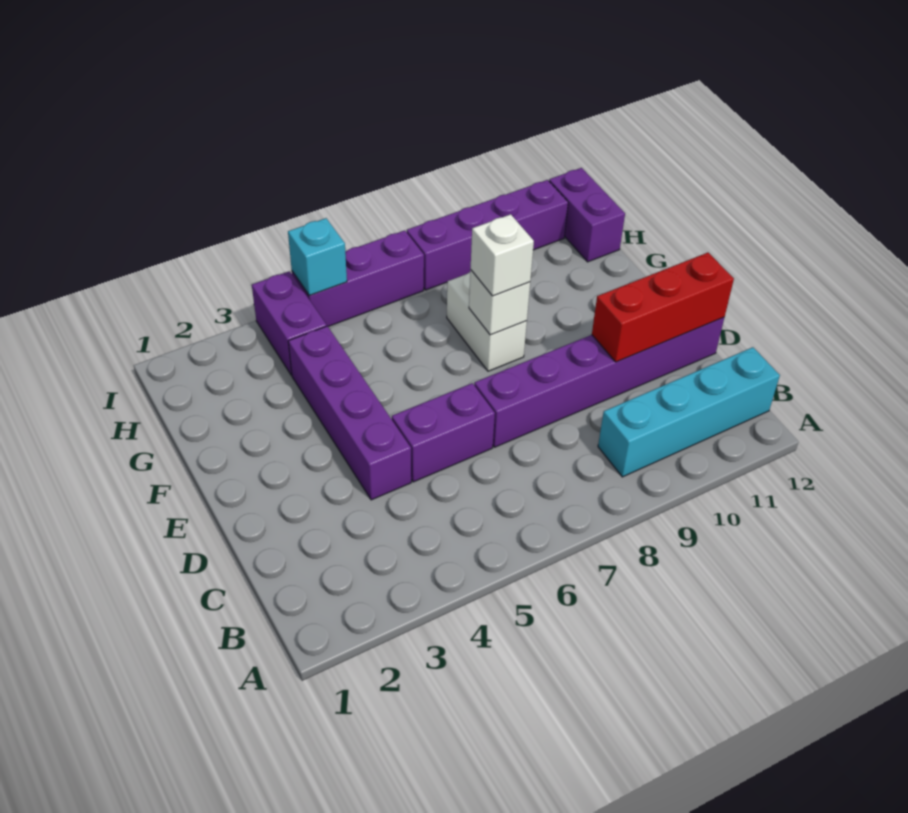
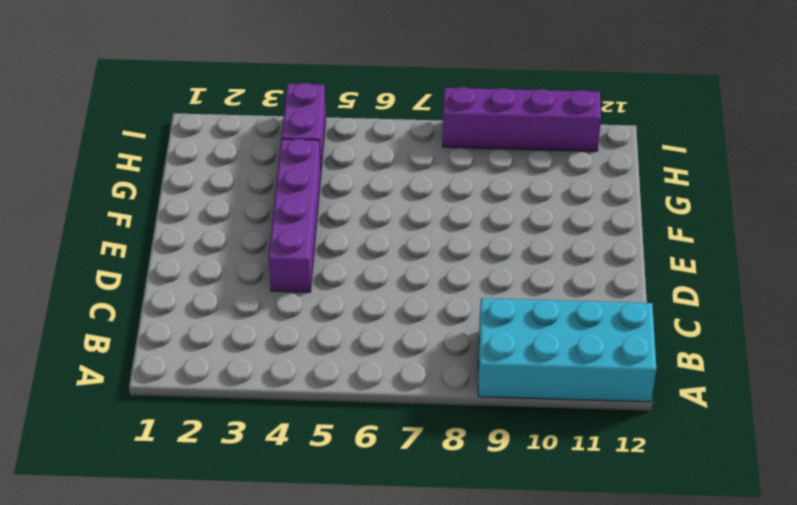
cyan brick A9:B12 level 1 -> cyan brick B9:B12 level 1
none -> purple brick D5:D6 level 1
none -> purple brick D7:D12 level 1
none -> white brick F8:G8 level 1

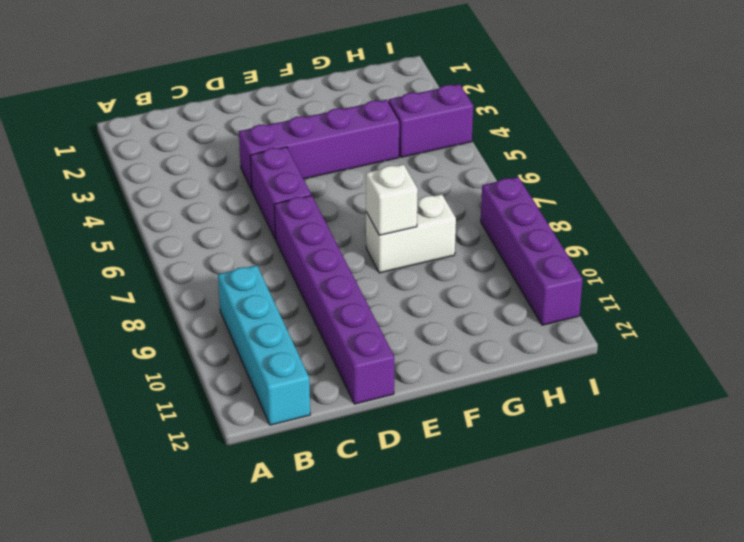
none -> purple brick H12:I12 level 1
none -> purple brick I5:I7 level 1
none -> red brick D10:D12 level 2

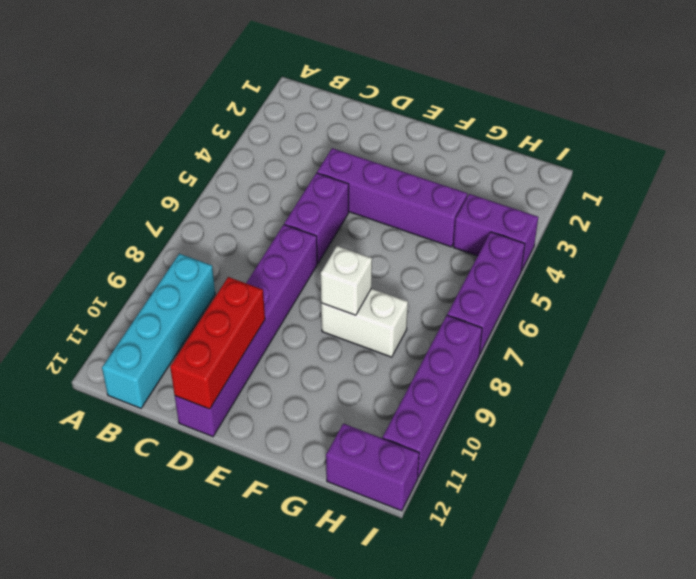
none -> cyan brick I5 level 2
none -> white brick F8 level 3

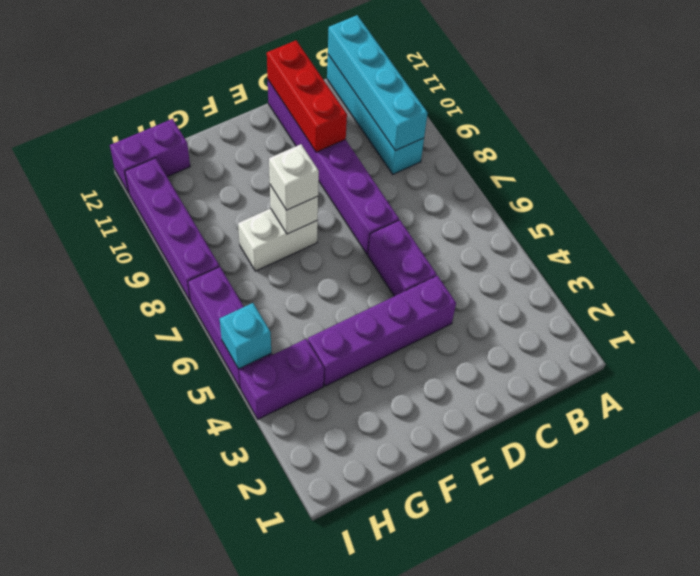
cyan brick B9:B12 level 2 -> none

